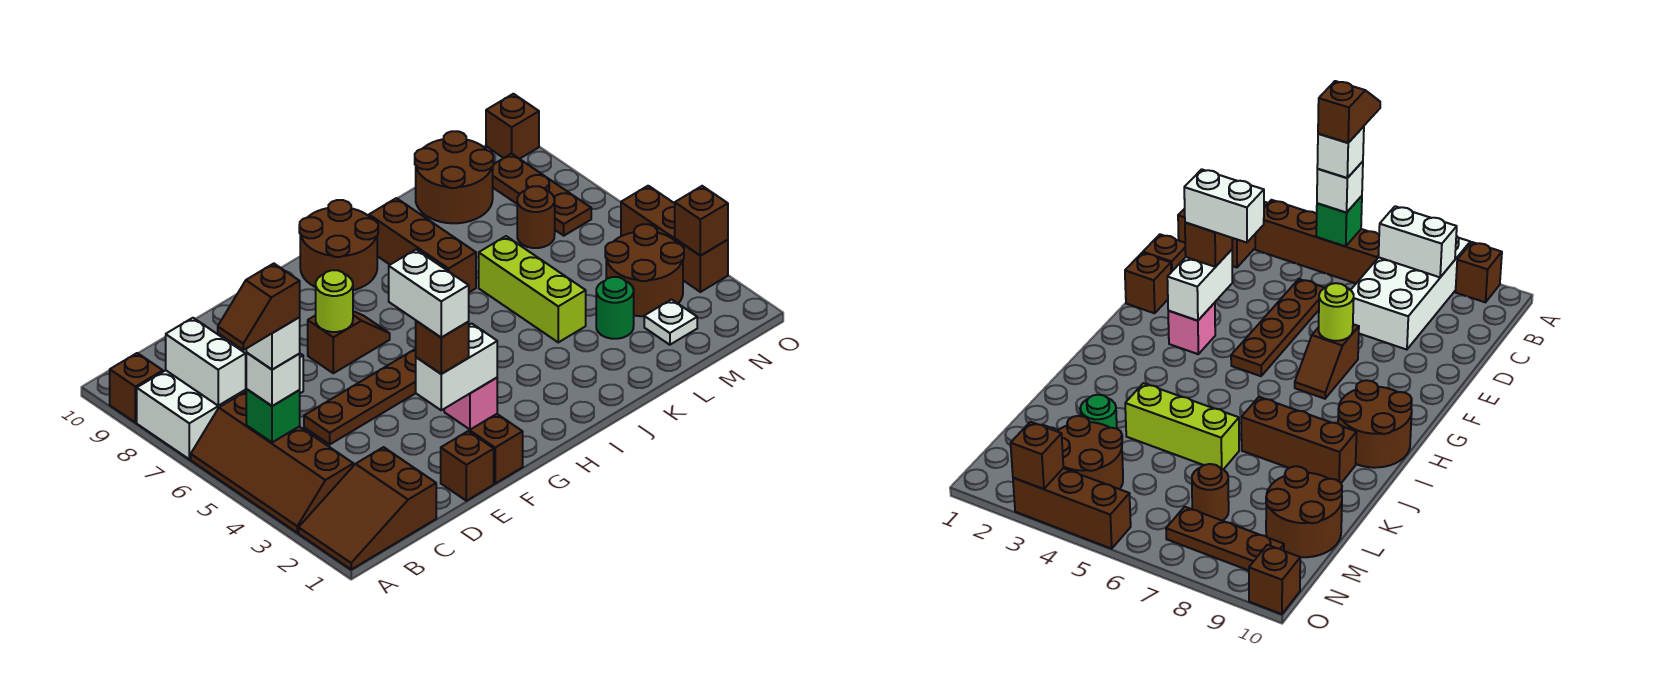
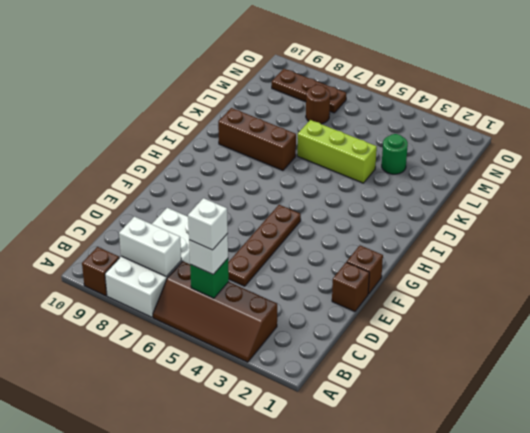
none -> brown slope A1:C2 level 1 top C
none -> brown slope F7:G7 level 1 top F
none -> pink brick G3 level 1
none -> brown round brick H9:I10 level 1

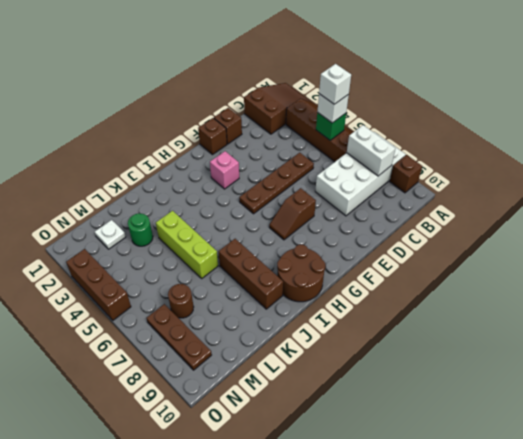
none -> brown round brick L9:M10 level 1
none -> brown round brick M3:N4 level 1
none -> brown brick O10 level 1
none -> white brick F3:G3 level 2

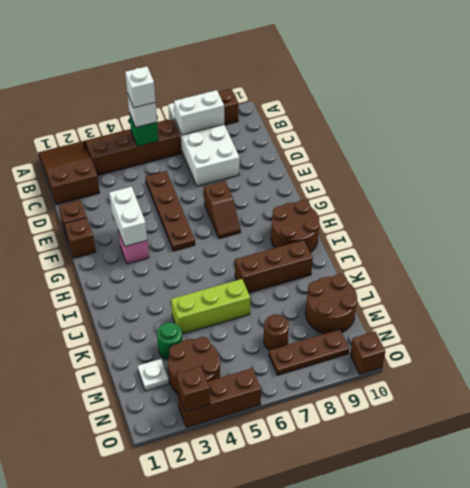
none -> lime round brick F7 level 2
none -> brown brick F3 level 3
none -> white brick F3:F4 level 4
none -> brown slope A5:B5 level 5 top B

